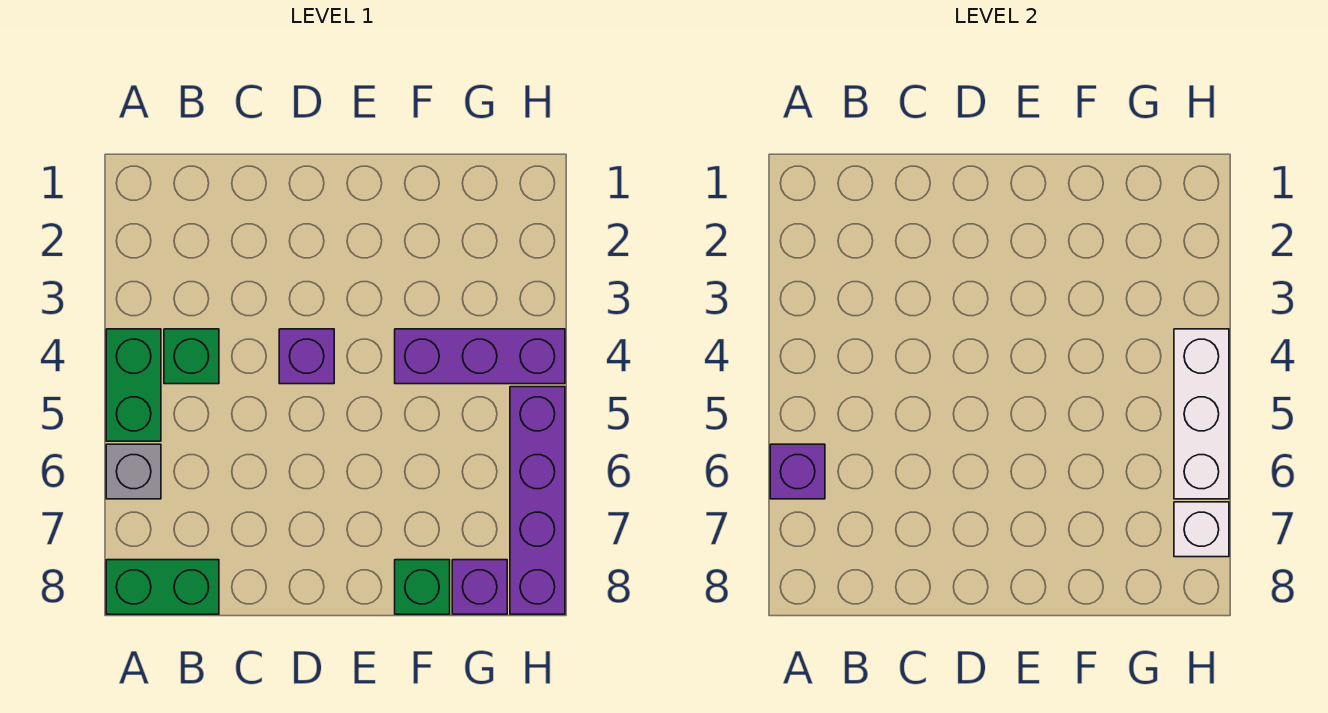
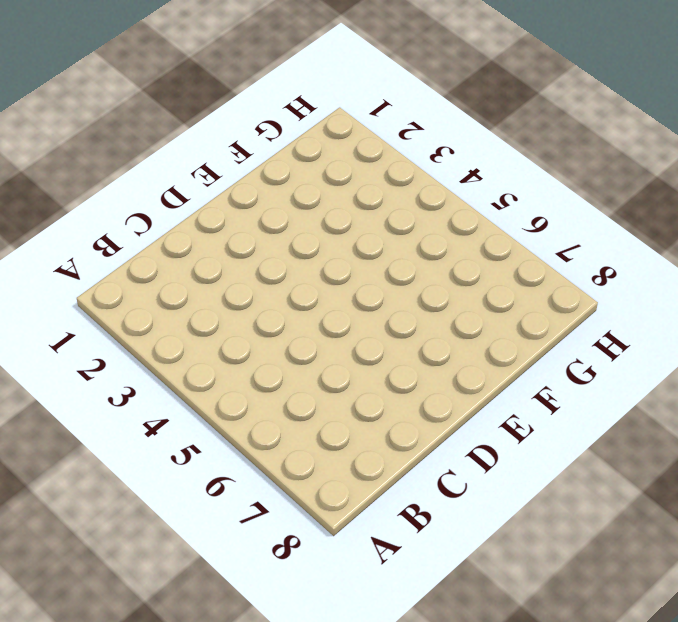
none -> green brick A4:A5 level 1
none -> grey brick A6 level 1
none -> green brick A8:B8 level 1

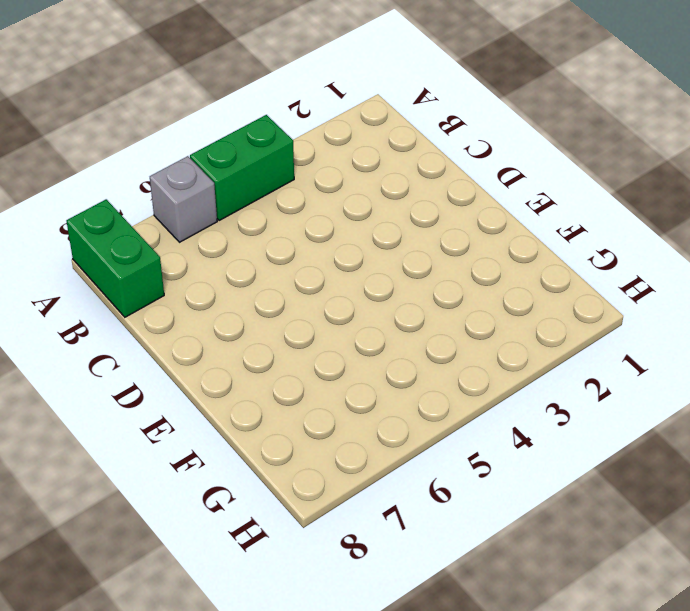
none -> green brick B4 level 1
none -> purple brick D4 level 1
none -> purple brick F4:H4 level 1

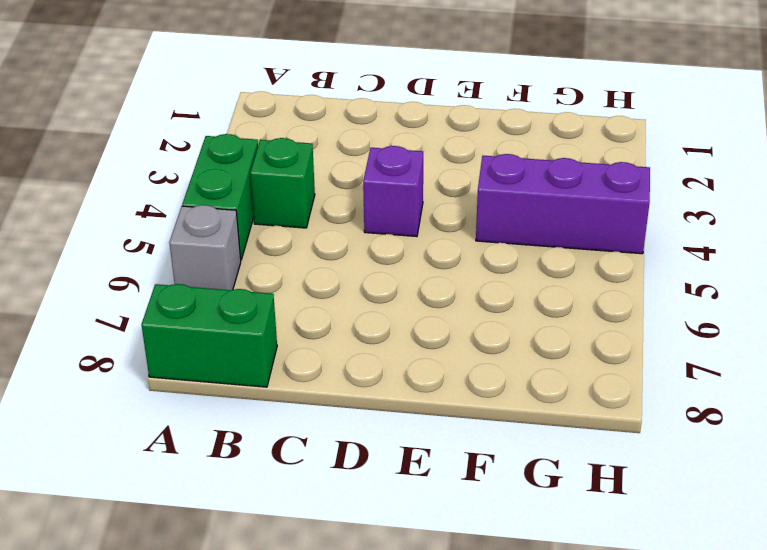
none -> green brick F8 level 1
none -> purple brick G8 level 1
none -> purple brick H5:H8 level 1

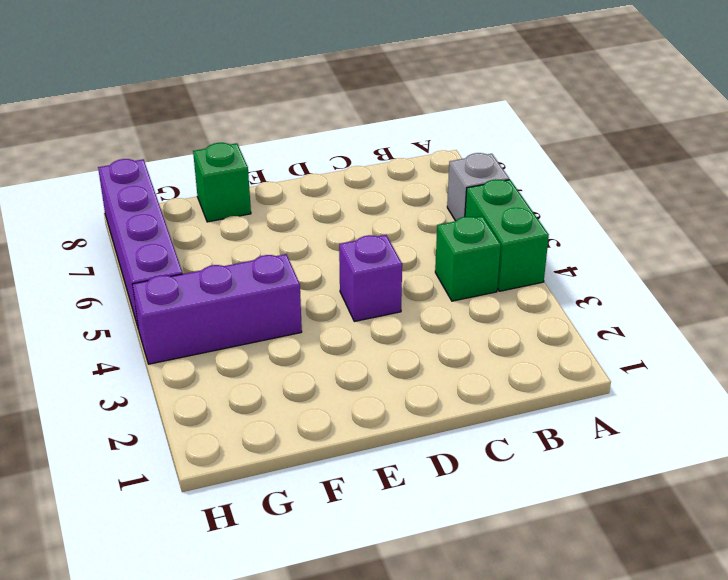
none -> green brick A8:B8 level 1
none -> purple brick G8 level 1
none -> purple brick A6 level 2

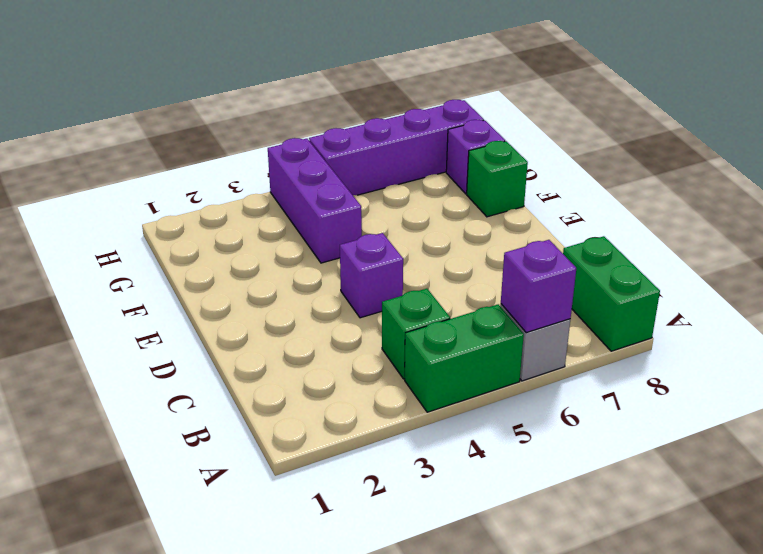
none -> white brick H4:H6 level 2
none -> white brick H7 level 2

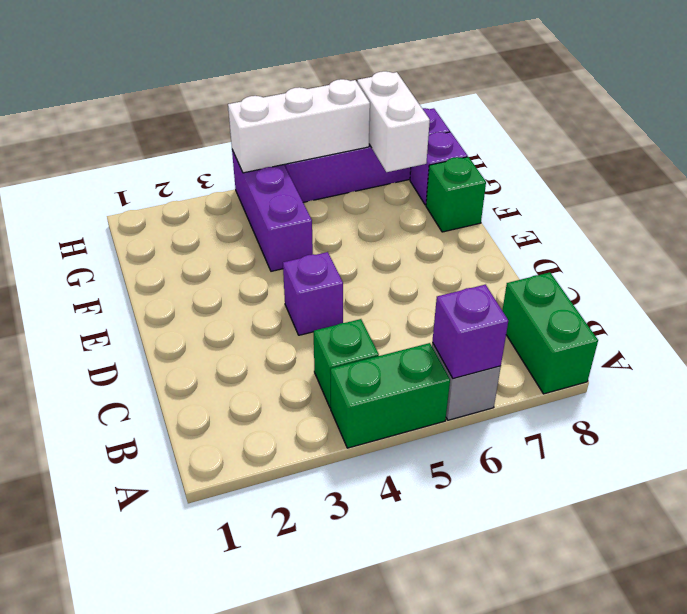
white brick G7:H7 level 2 -> white brick H7 level 2

